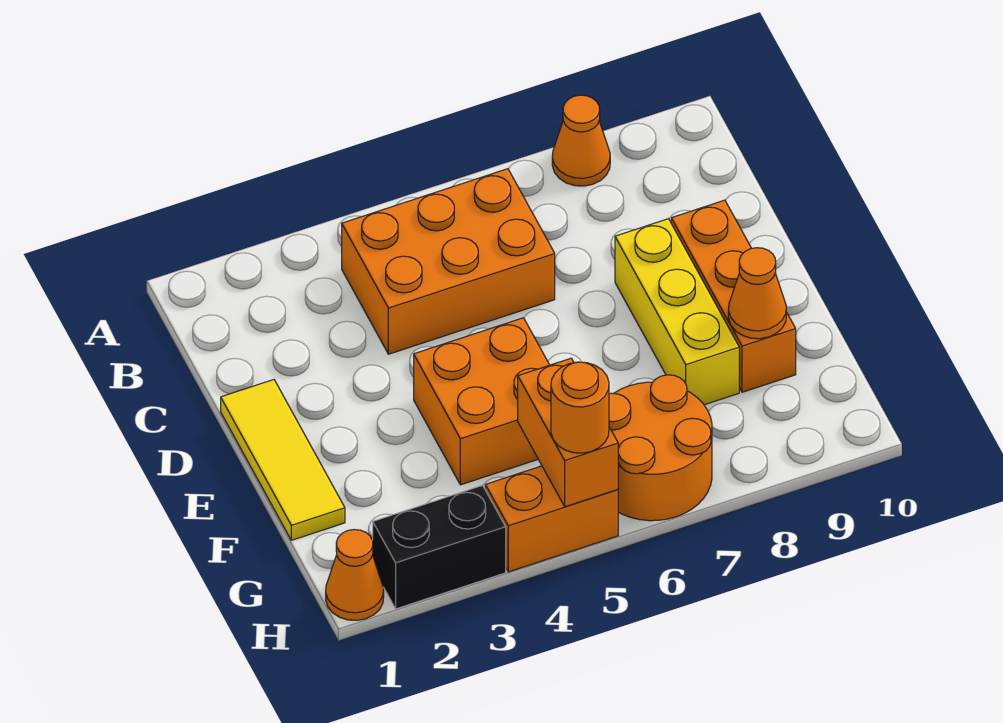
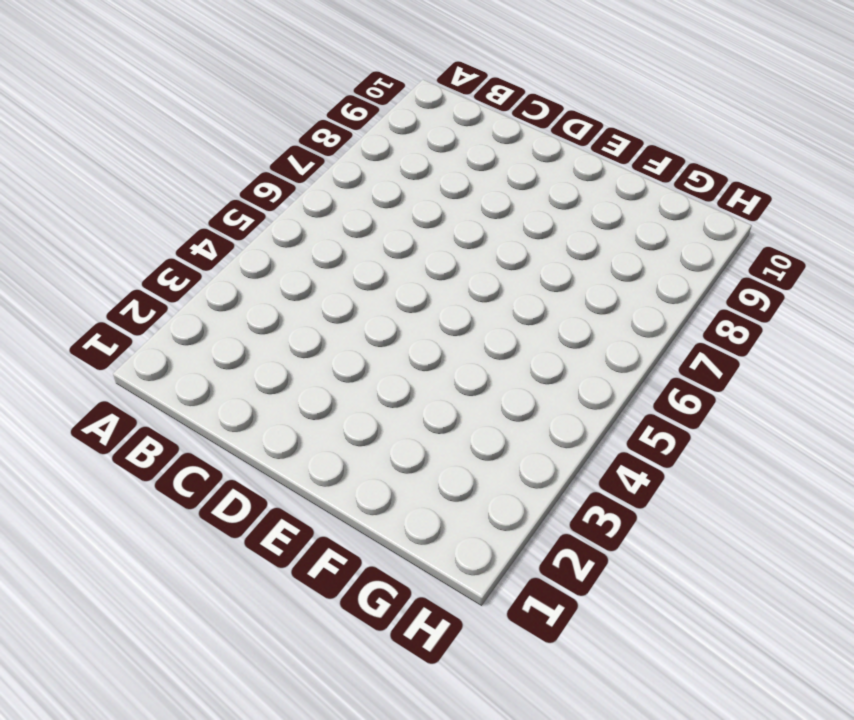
none -> orange cone A8 level 1
none -> orange brick B4:C6 level 1
none -> yellow tile D1:F1 level 1

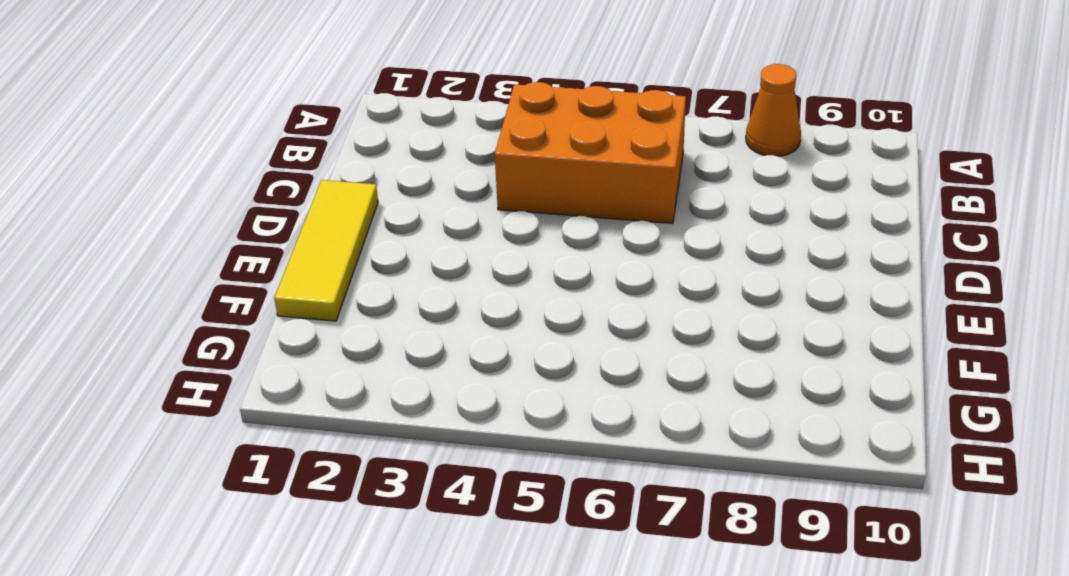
none -> yellow brick D8:F8 level 1
none -> orange brick D9:F9 level 1
none -> orange brick E4:F5 level 1

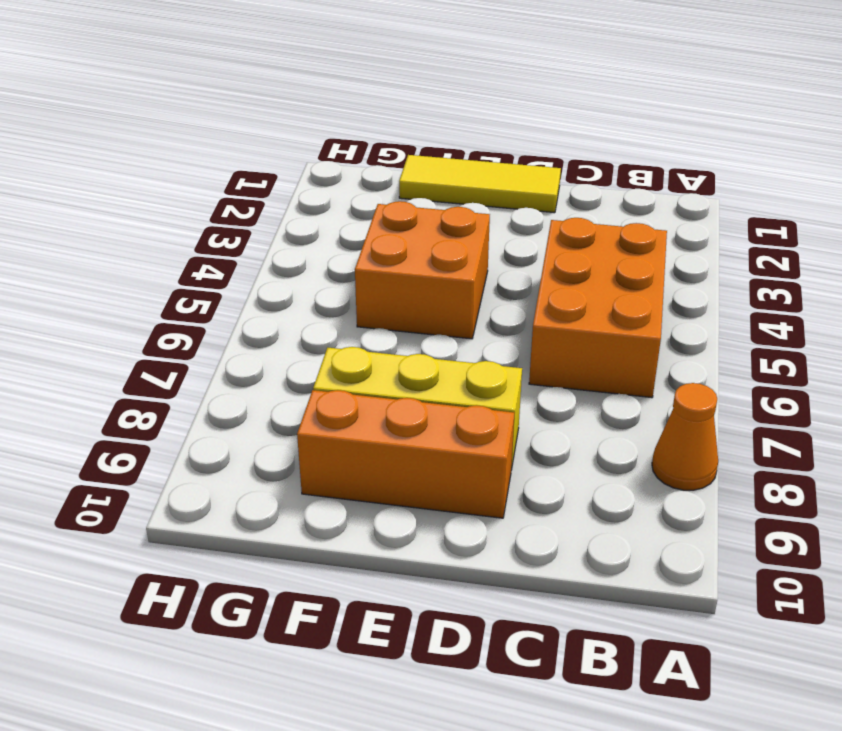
none -> orange round brick G6:H7 level 1
none -> orange cone H1 level 1
none -> black brick H2:H3 level 1

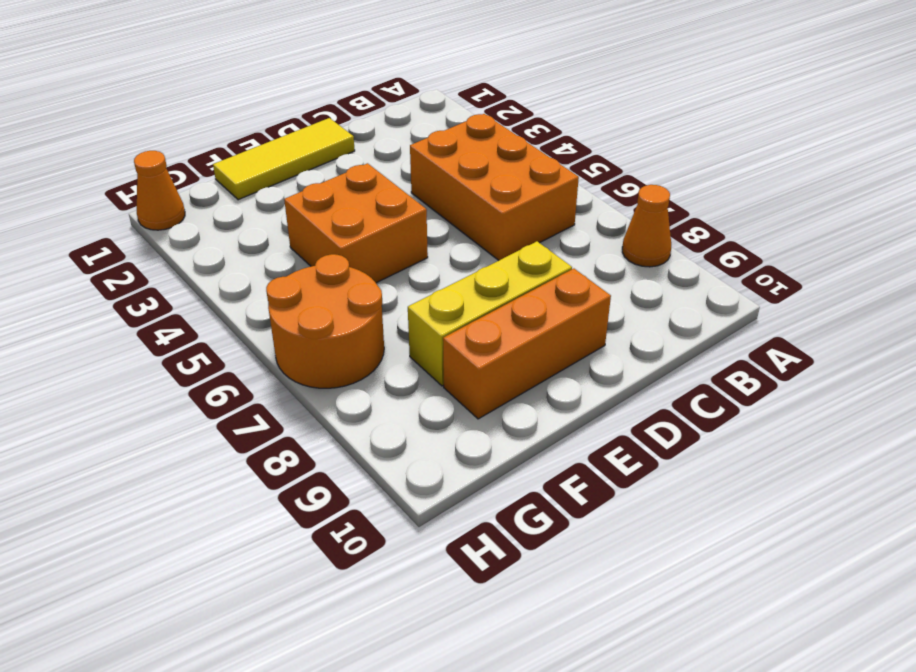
none -> black brick H2:H3 level 1
none -> orange brick H4:H5 level 1
none -> orange cone F9 level 2

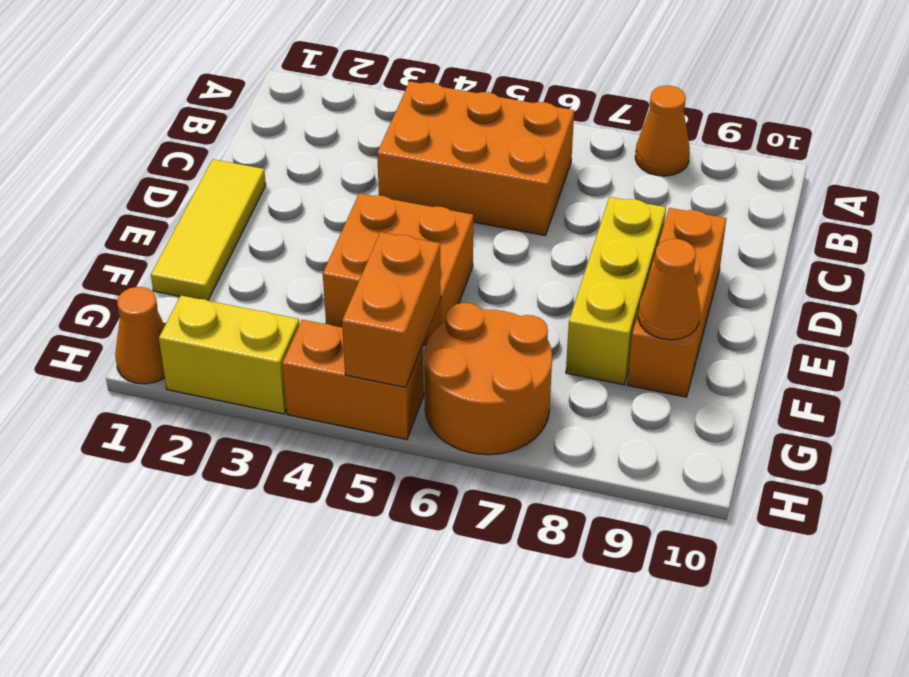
yellow brick H2:H3 level 1 -> black brick H2:H3 level 1
none -> orange round brick H5 level 3

